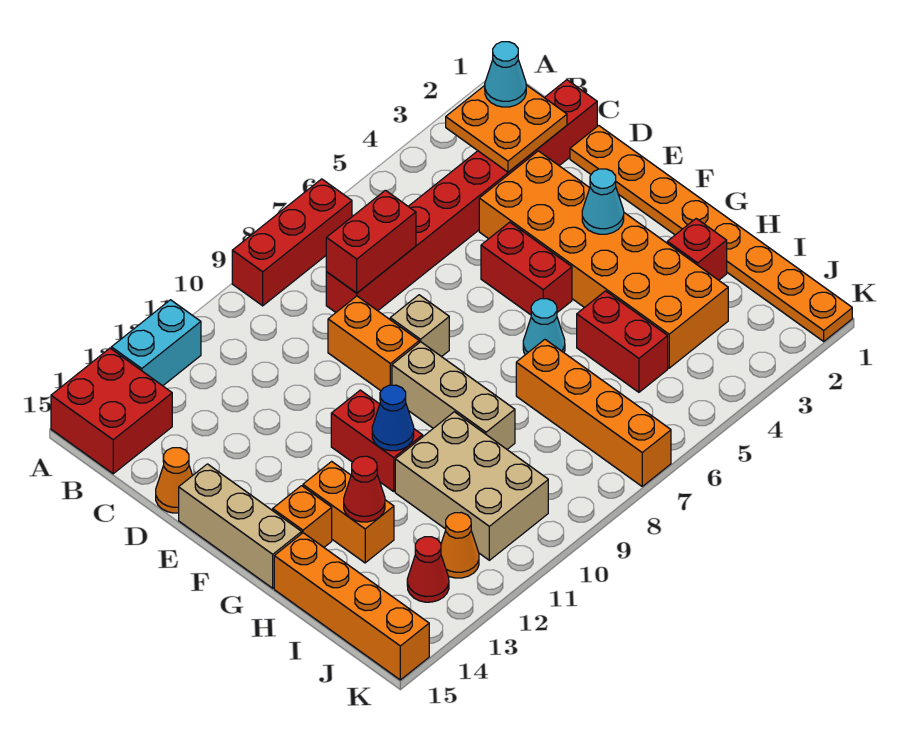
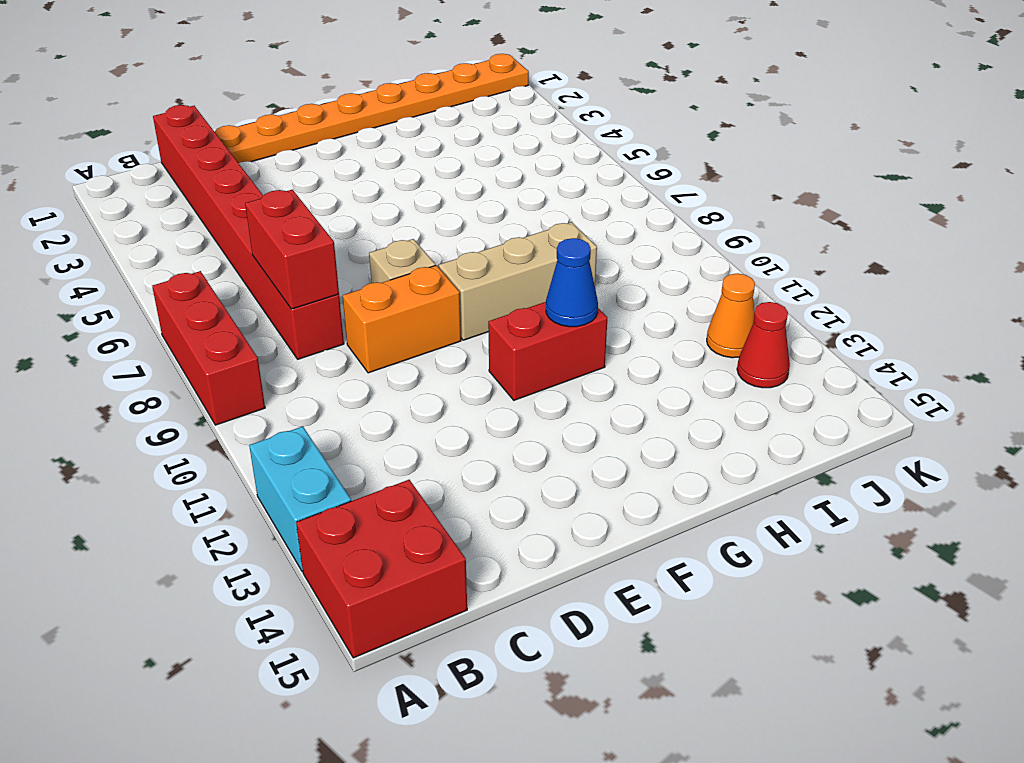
none -> orange brick D3:I4 level 1
none -> orange cone D15 level 1
none -> red brick E5:F5 level 1

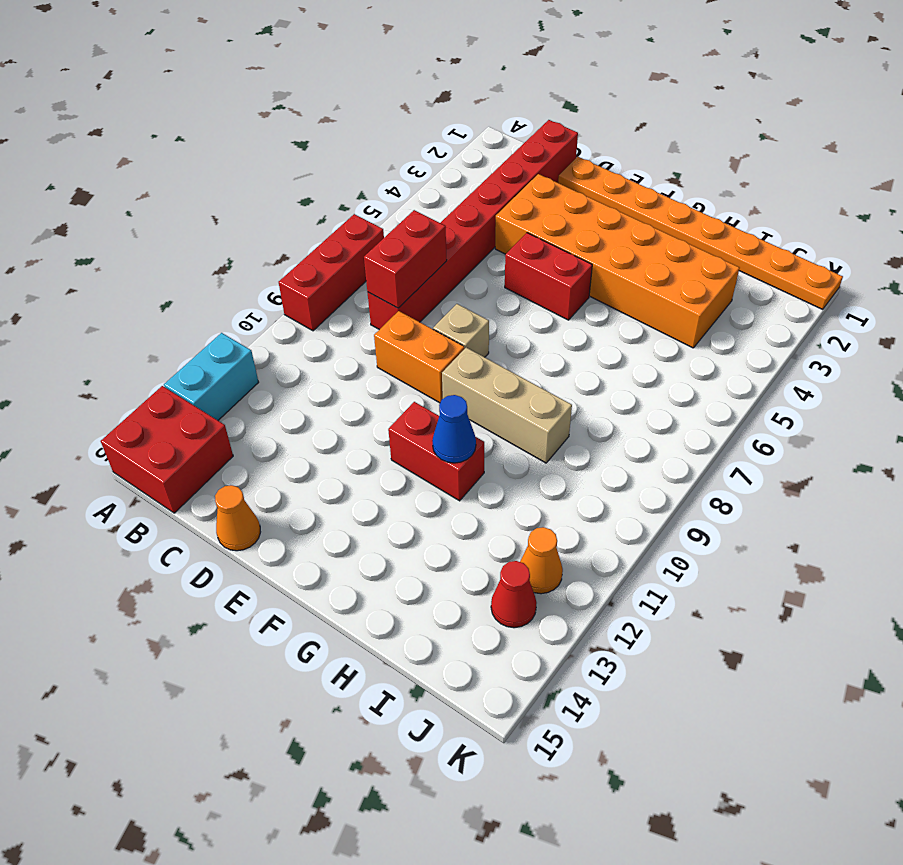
none -> tan brick E15:G15 level 1
none -> cyan cone G6 level 1
none -> orange brick G13:H13 level 1

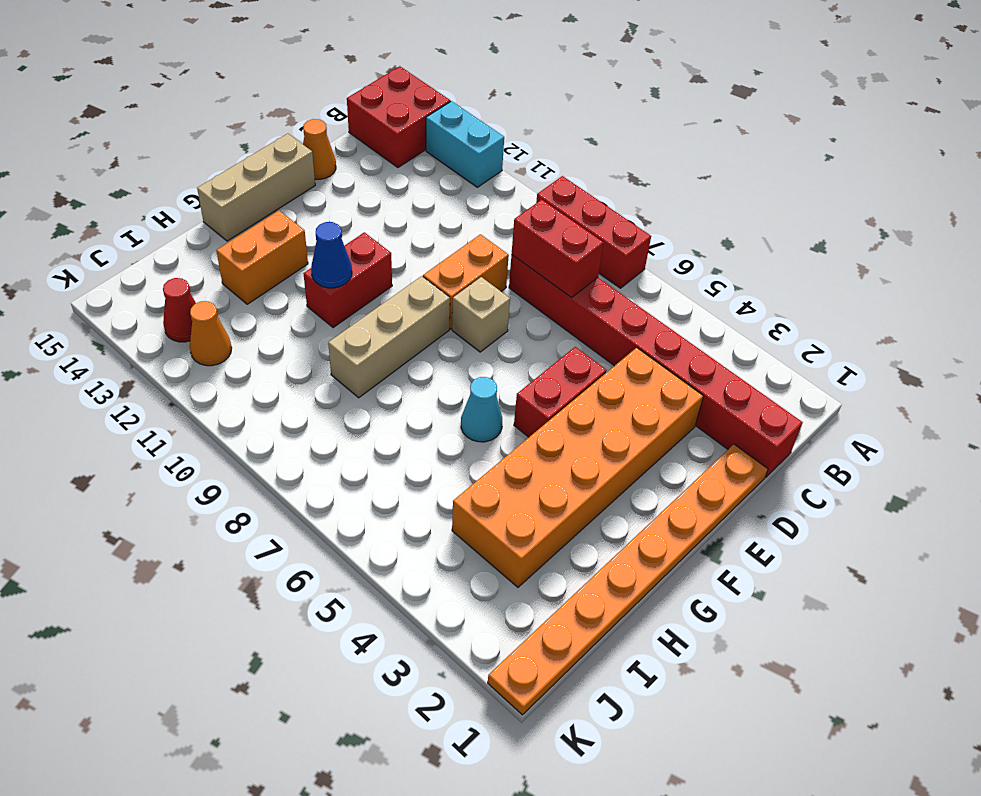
none -> orange brick G14 level 1
none -> red brick H2 level 1
none -> red brick H5:I5 level 1

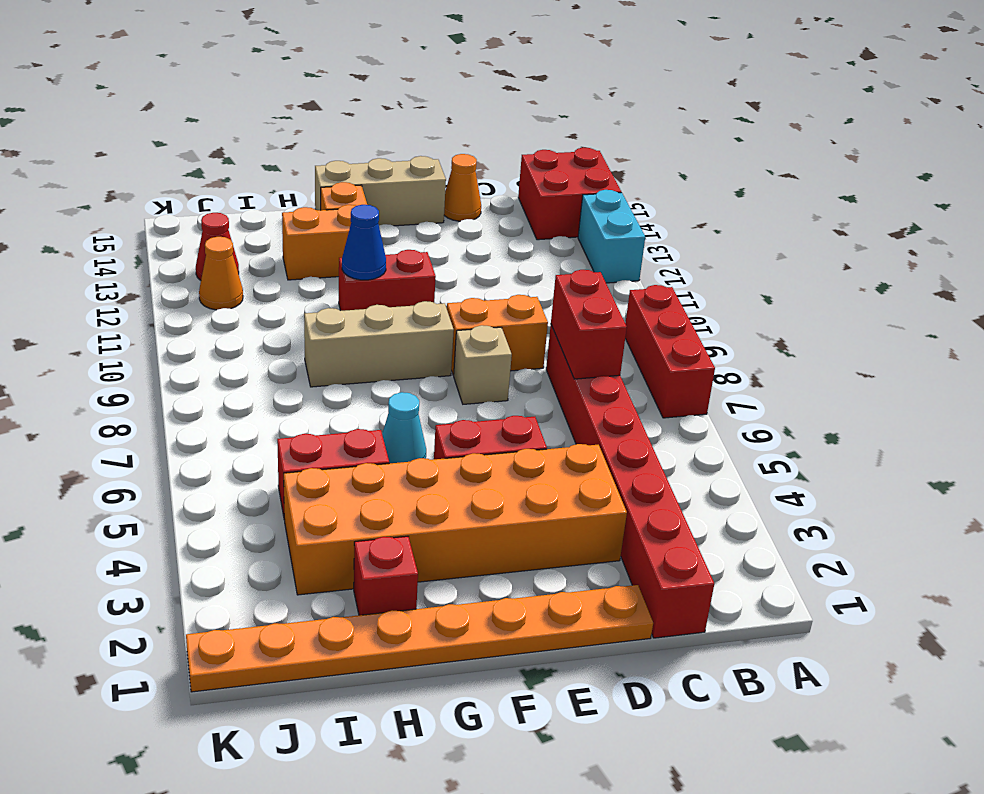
none -> orange brick H7:K7 level 1
none -> tan brick H10:J11 level 1
none -> orange brick H15:K15 level 1

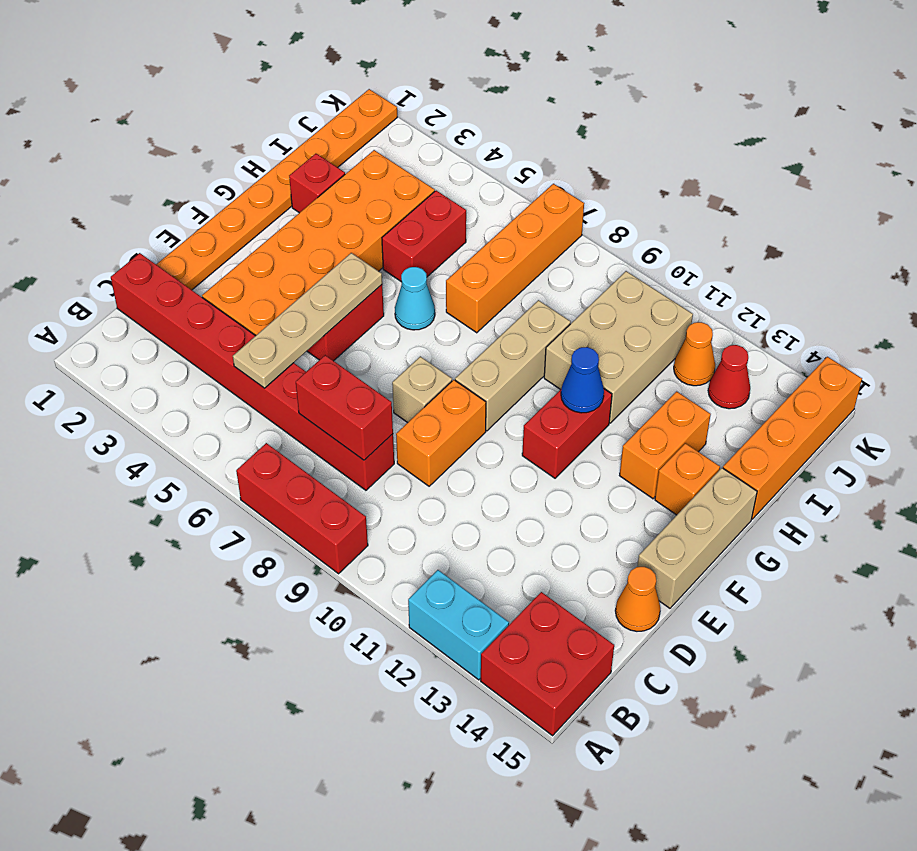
tan plate C5:F5 level 2 -> none
none -> orange plate B2:C3 level 2
none -> cyan cone F3 level 2
none -> red cone H13 level 2

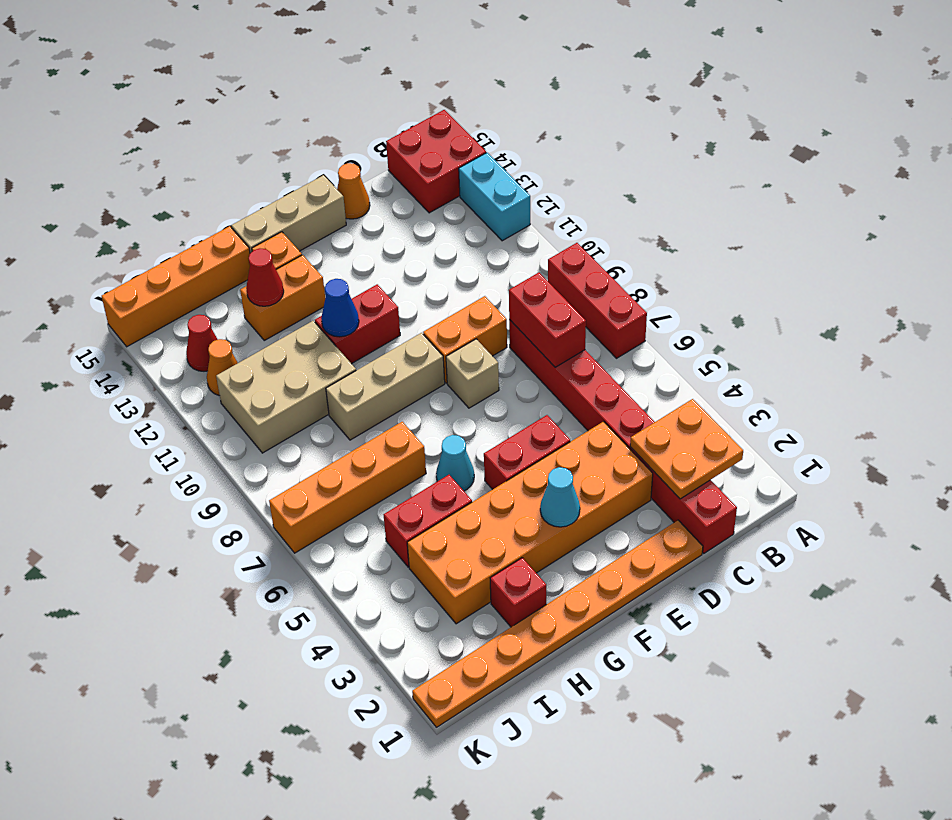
none -> cyan cone B2 level 3

